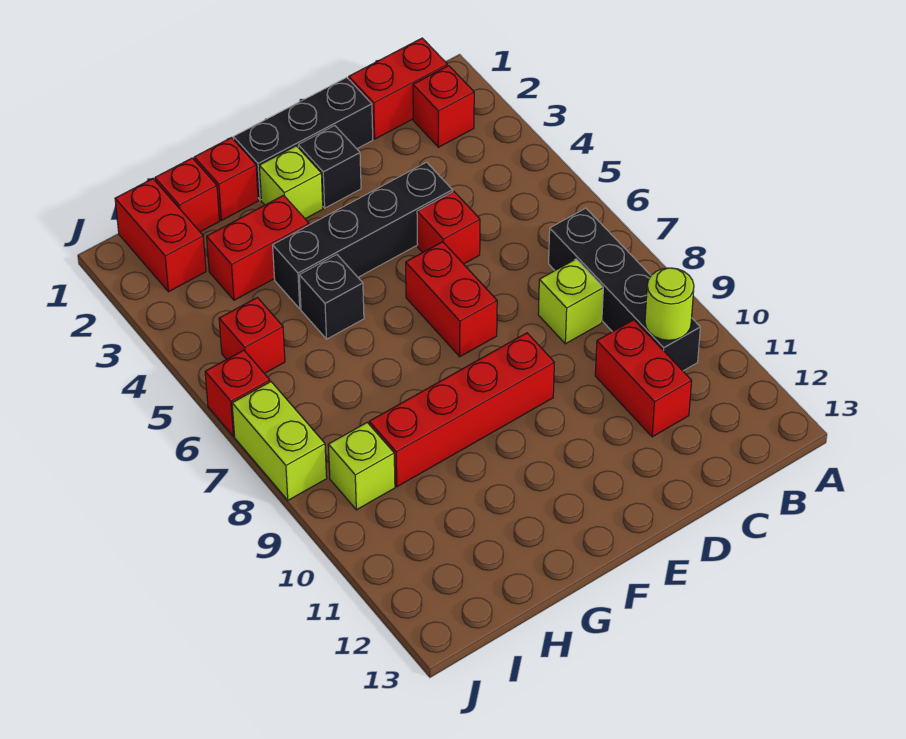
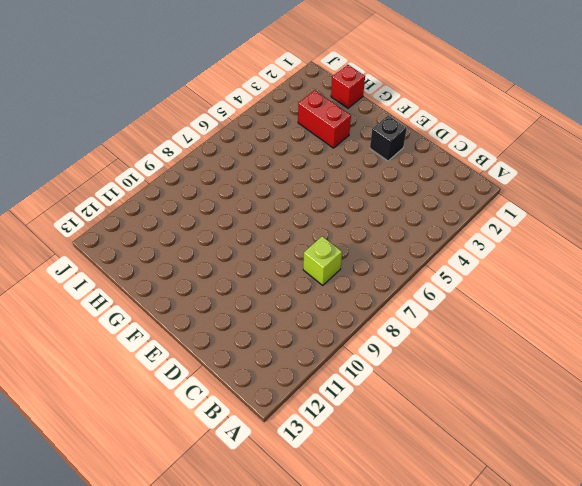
none -> red brick B1:C1 level 1
none -> red brick B2 level 1
none -> black brick B7:B10 level 1

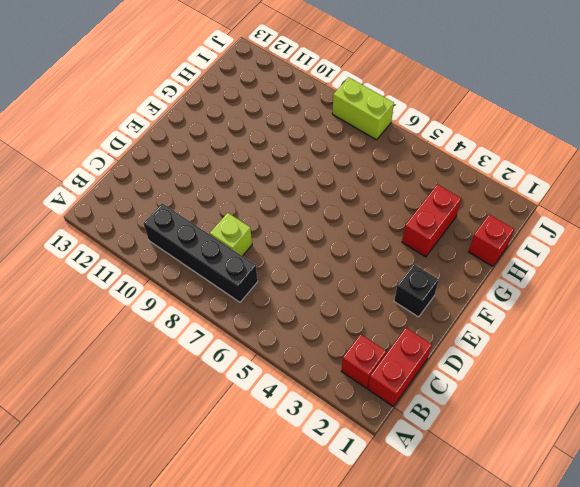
none -> red brick C10:C11 level 1
none -> black brick D1:F1 level 1
none -> black brick D4:G4 level 1

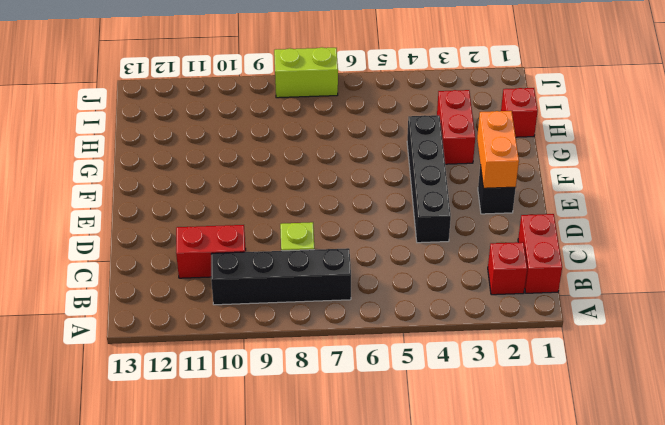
orange brick E2:F2 level 2 -> none
none -> black brick D1:F1 level 1
none -> red brick D5 level 1
none -> red brick E6:E7 level 1

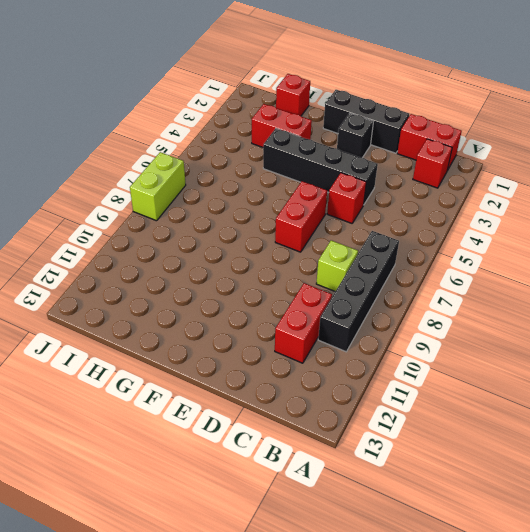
none -> red brick E9:H9 level 1
none -> lime brick F2 level 1
none -> red brick G1 level 1

